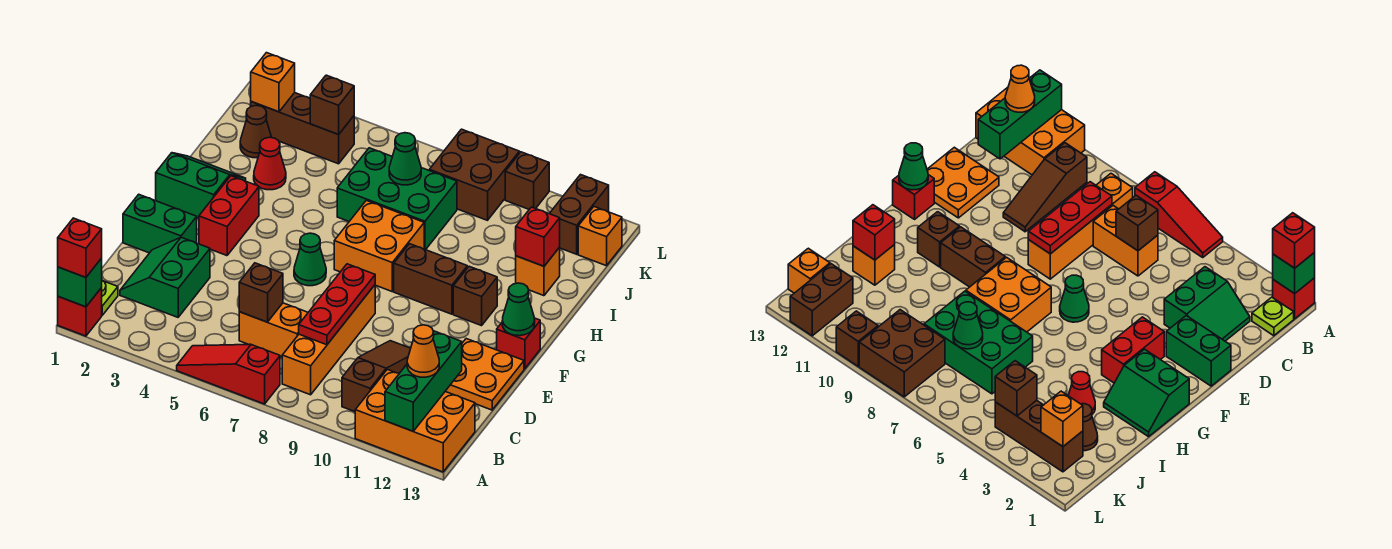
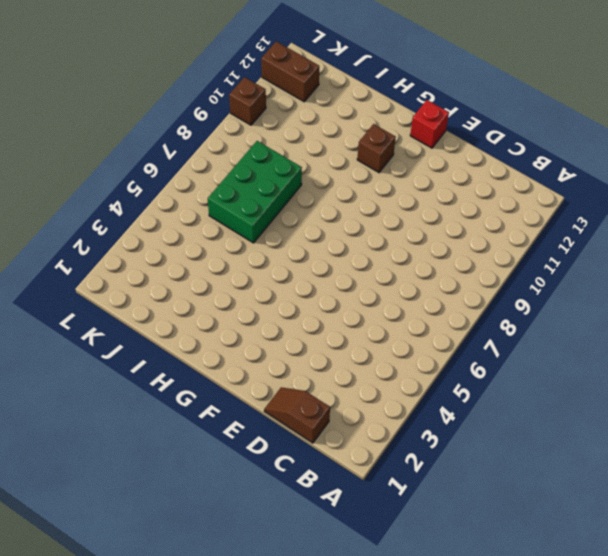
brown slope C1:D1 level 1 top C -> none
none -> red brick A1 level 1
none -> red slope A5:A7 level 1 top 7
none -> orange brick A11:B13 level 1
none -> lime plate B1 level 1

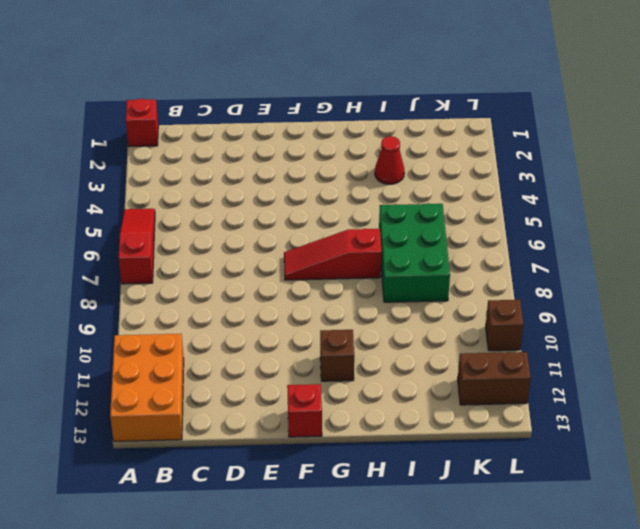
red slope F7:H7 level 1 top H -> orange brick G7:H8 level 1
none -> lime plate B1 level 1
none -> orange brick B8:E8 level 1
none -> brown slope B10:D10 level 1 top B
none -> green slope C2:D3 level 1 top 3

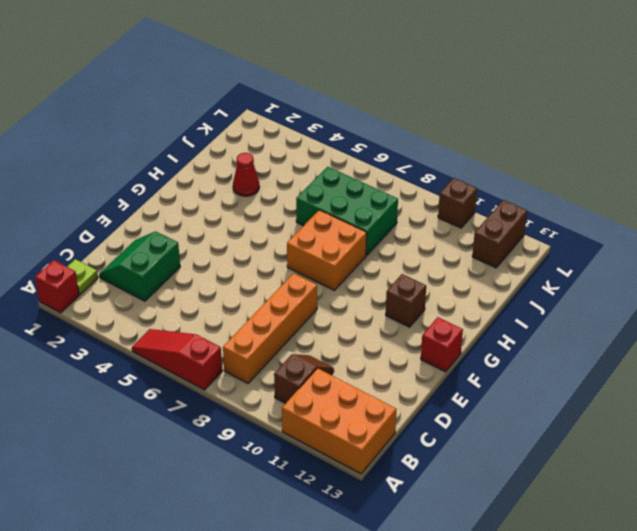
brown slope B10:C10 level 1 top B -> brown slope B10:D10 level 1 top B
none -> orange brick C6:C7 level 1
none -> orange plate D12:E13 level 1
none -> green brick E1:E2 level 1
none -> red brick F3:G3 level 1

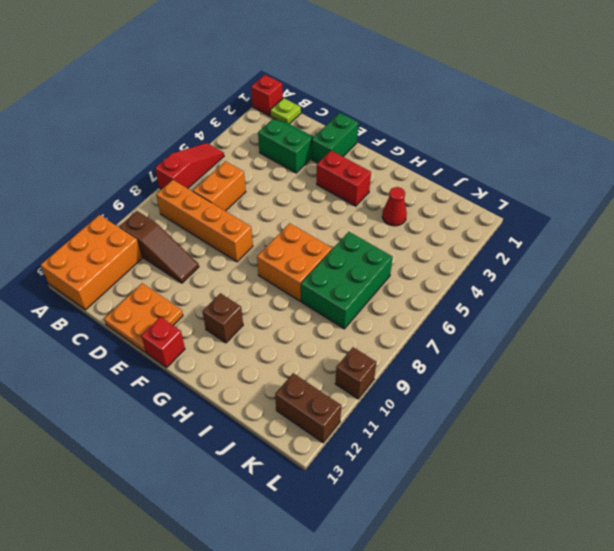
none -> green cone F6 level 1
none -> green slope G1:H2 level 1 top G
none -> brown brick G9:G10 level 1
none -> orange brick I12 level 1

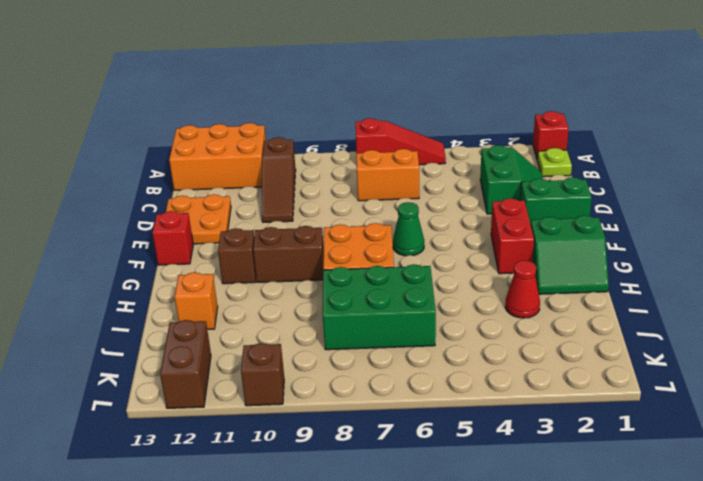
none -> orange brick B8:E8 level 1
none -> brown cone J2 level 1
none -> brown brick K2:K4 level 1
none -> brown brick K8:L9 level 1

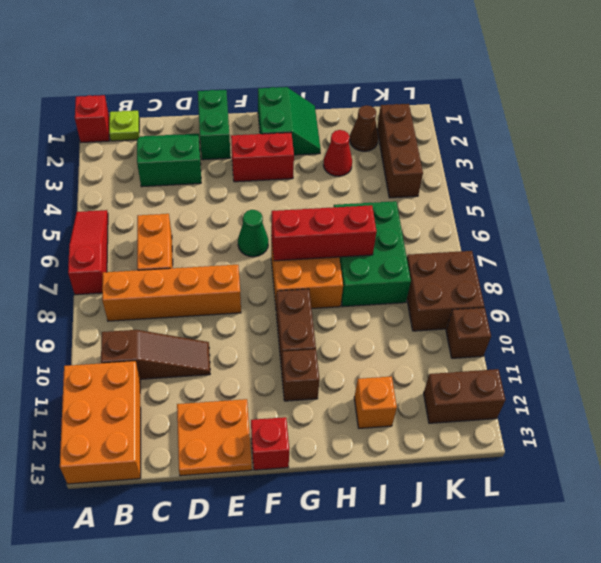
red brick G7:I7 level 2 -> none
none -> orange brick K13 level 1
none -> green brick A1 level 2
none -> green brick A12:C12 level 2
none -> brown brick C6 level 2

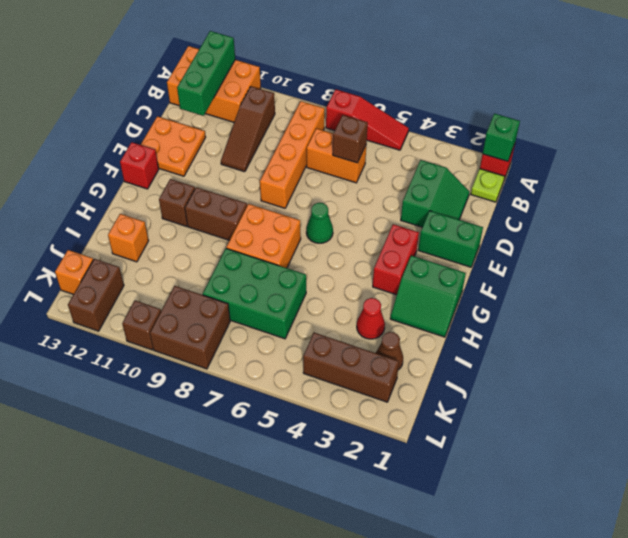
none -> red plate C8:E8 level 2
none -> green cone F13 level 2
none -> red brick I12 level 2
none -> green cone J7 level 2

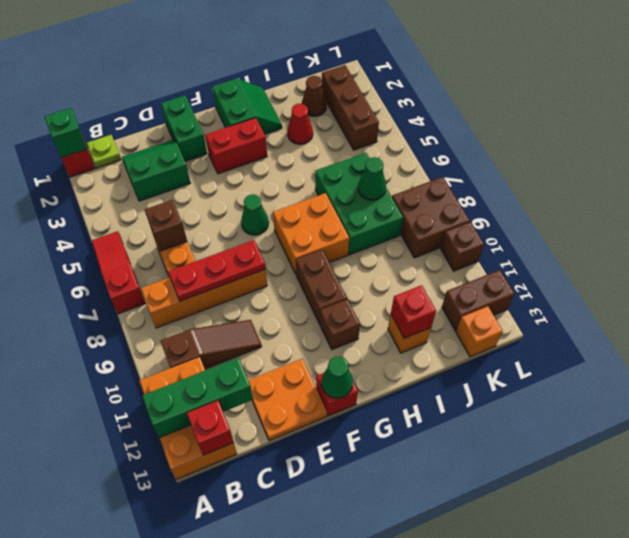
red brick B13 level 2 -> red brick A1 level 3
none -> orange brick K2 level 2
none -> brown brick K4 level 2
none -> orange cone B12 level 3

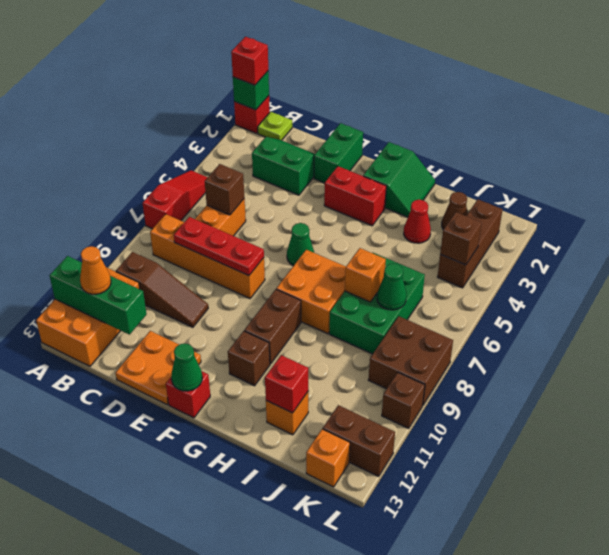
orange brick I7 level 2 -> orange brick K2 level 2

